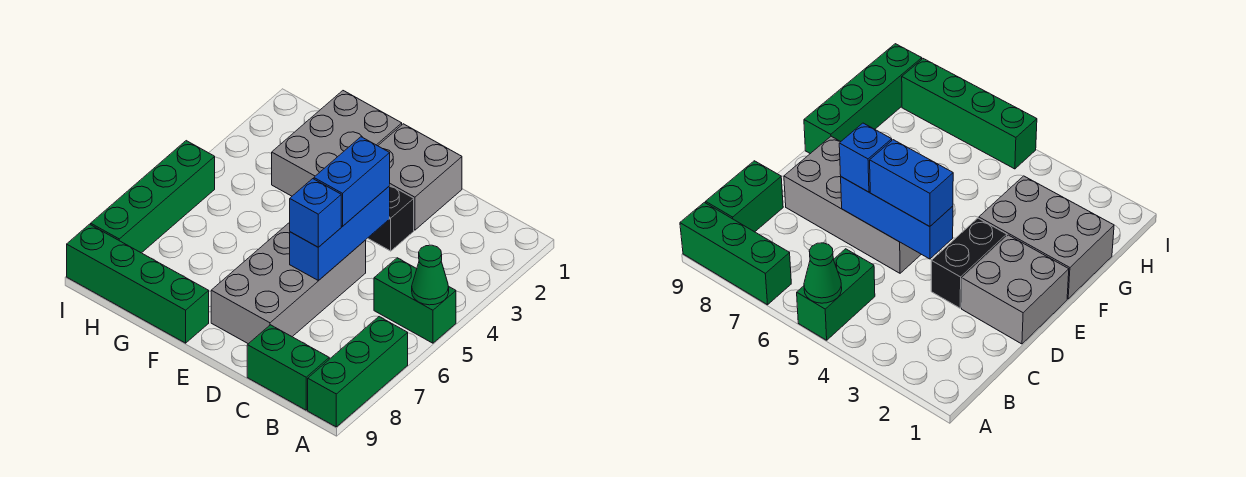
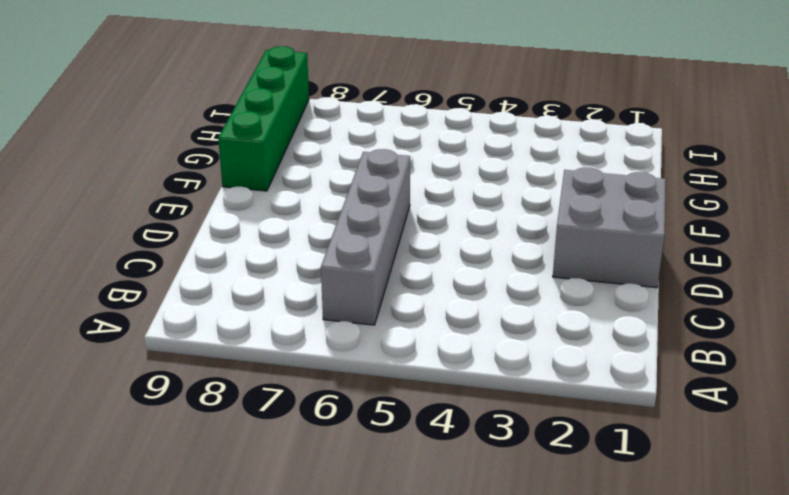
grey brick B6:E6 level 1 -> grey brick D5:E8 level 1
none -> green brick A5:B5 level 1
none -> green brick A7:A9 level 1
none -> green brick B9:C9 level 1

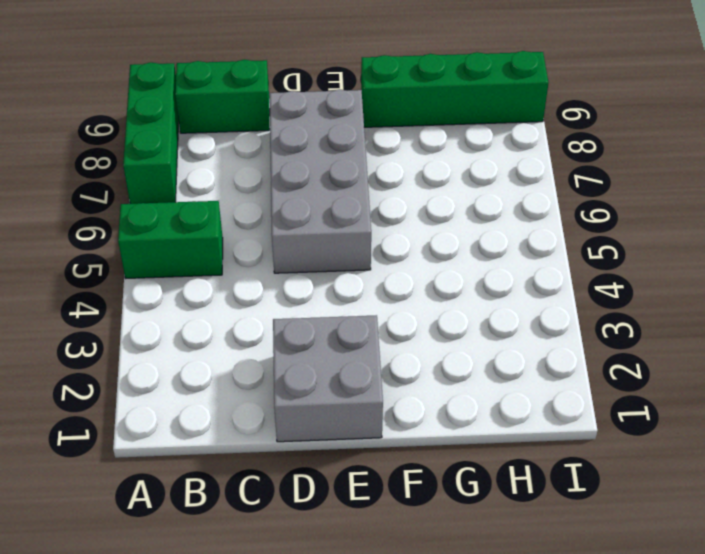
none -> black brick D3:E3 level 1
none -> grey brick F1:G3 level 1
none -> green brick I5:I8 level 1

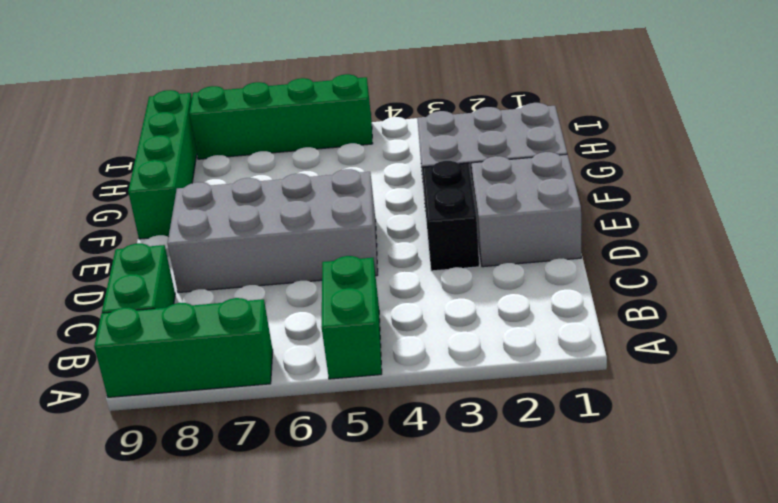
none -> green cone A5 level 2
none -> blue brick D4:D6 level 2
none -> blue brick D4:D5 level 3

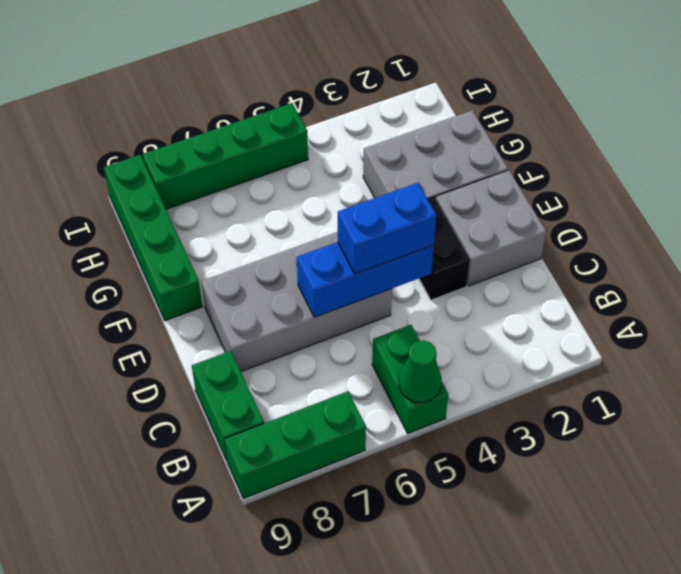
none -> blue brick D6 level 3

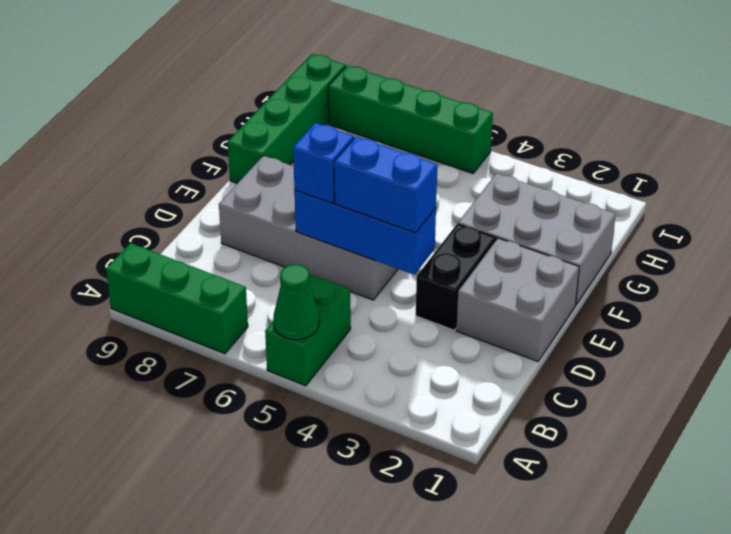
none -> green brick B9:C9 level 1

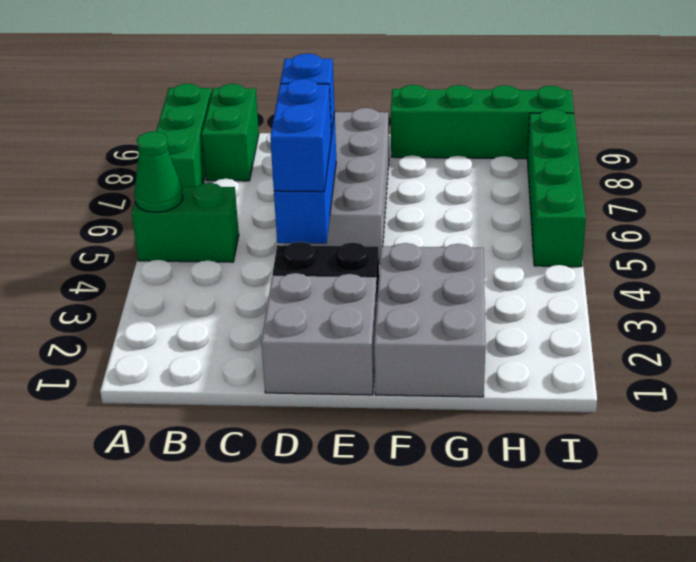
green brick B8:B9 level 1 -> green brick B9:C9 level 1

